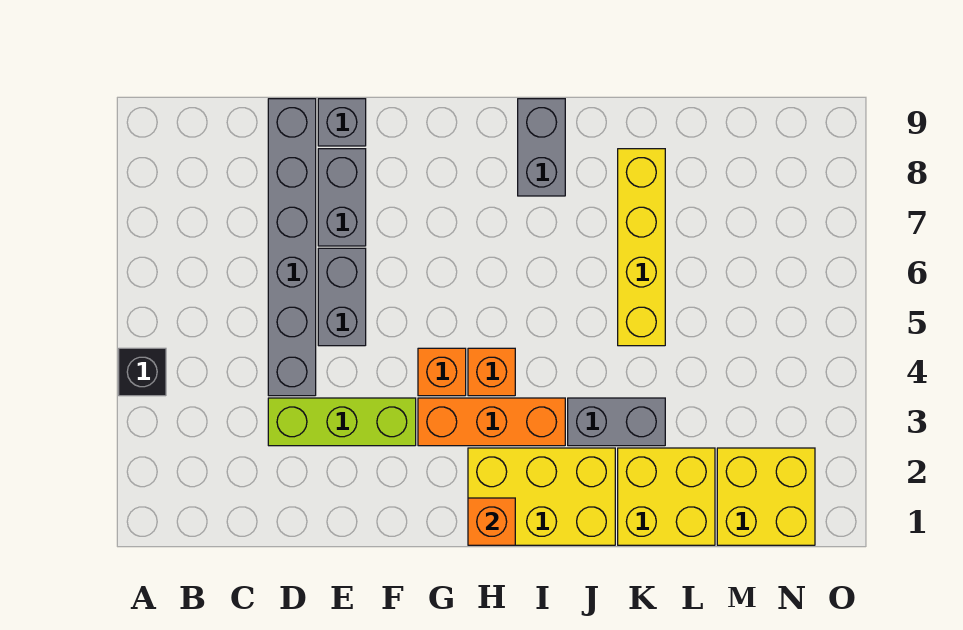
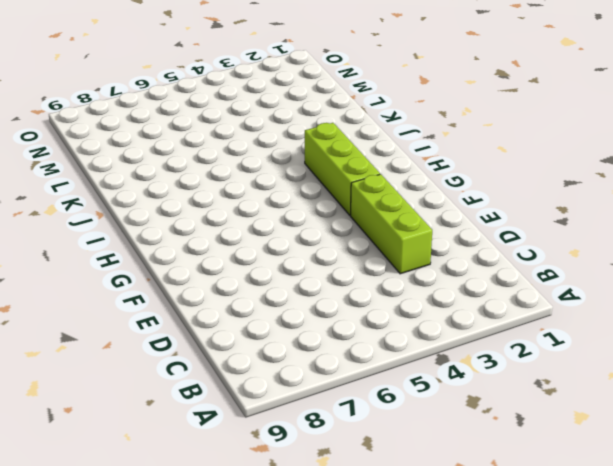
lime brick G3:I3 level 1 -> orange brick G3:I3 level 1
none -> black brick A4 level 1
none -> grey brick D4:D9 level 1
none -> grey brick E5:E6 level 1

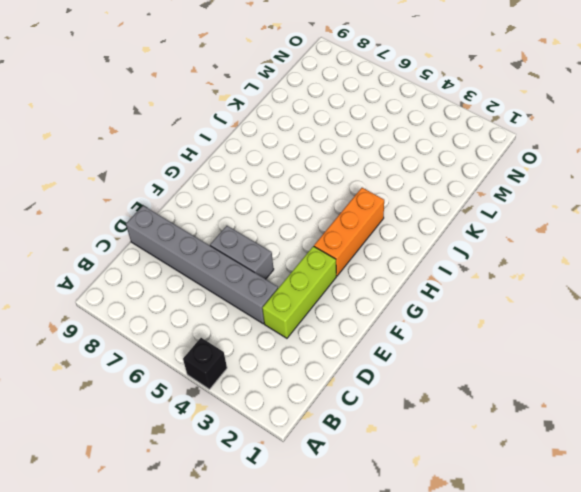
none -> grey brick E7:E8 level 1
none -> grey brick E9 level 1
none -> orange brick G4 level 1

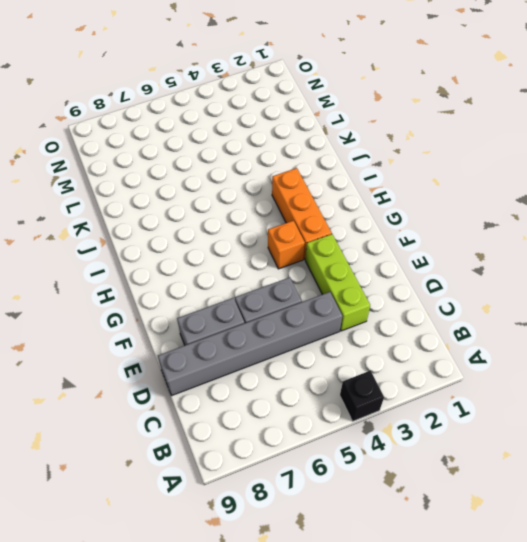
none -> grey brick E9 level 1
none -> yellow brick H1:J2 level 1
none -> orange brick H4 level 1

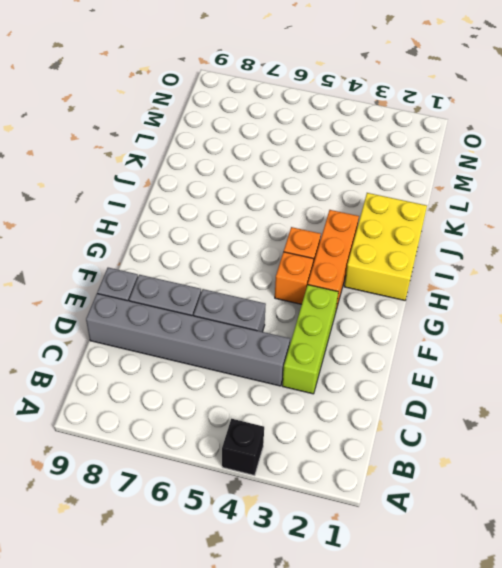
none -> grey brick I8:I9 level 1
none -> grey brick J3:K3 level 1
none -> yellow brick K1:L2 level 1

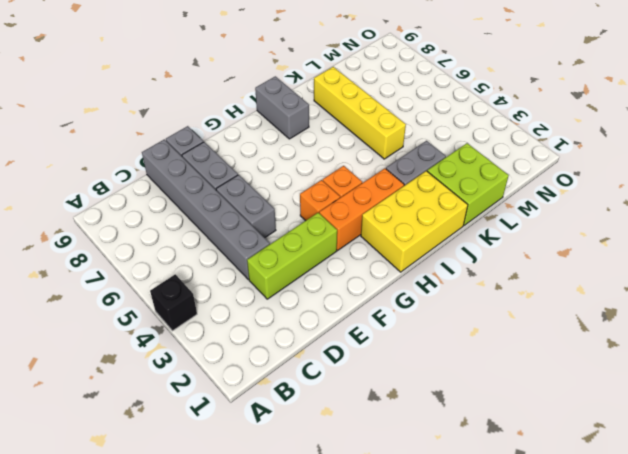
lime brick K1:L2 level 1 -> yellow brick K1:L2 level 1
none -> yellow brick M1:N2 level 1
none -> orange brick H1 level 2

